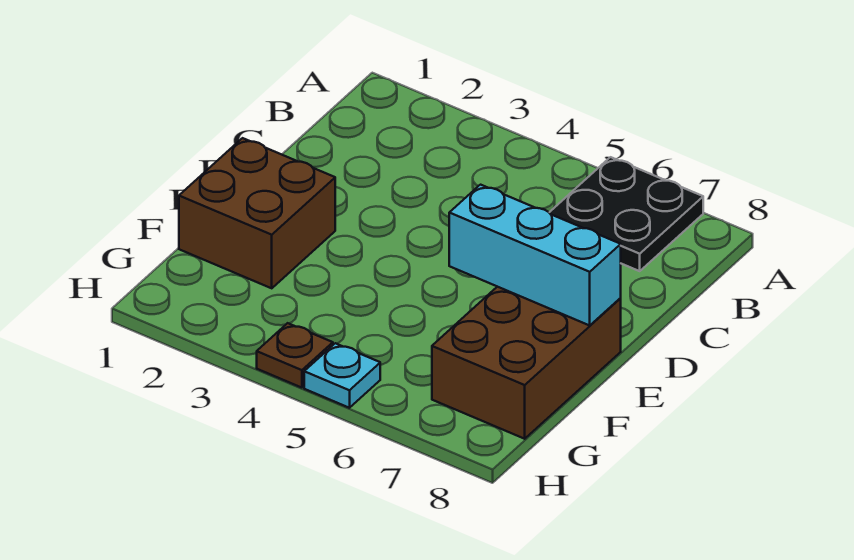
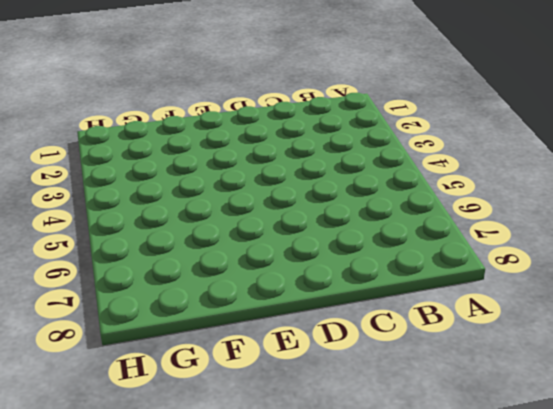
none -> black plate A6:B7 level 1
none -> brown brick E1:F2 level 1

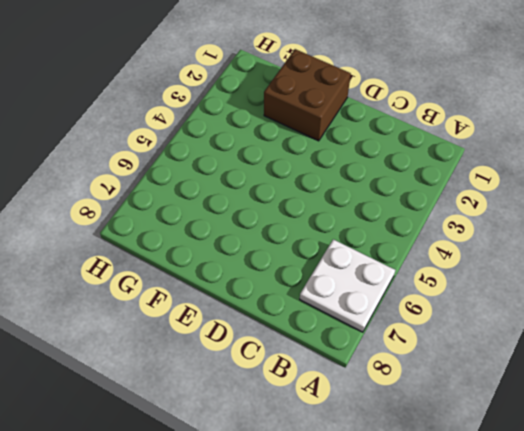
white plate A6:B7 level 1 -> black plate A6:B7 level 1
none -> brown brick E7:G8 level 1
none -> brown plate H4 level 1

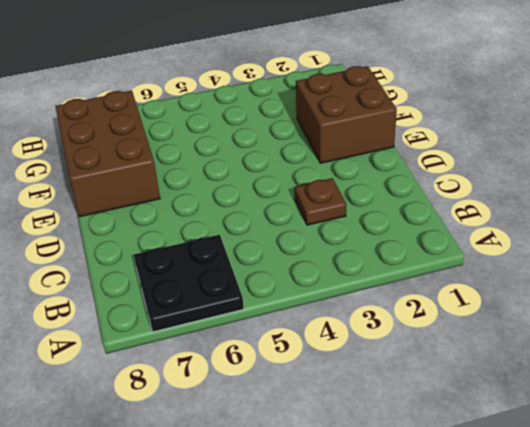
brown plate C3 level 1 -> brown plate H4 level 1
none -> cyan plate H5 level 1
none -> cyan brick E6:E8 level 2

